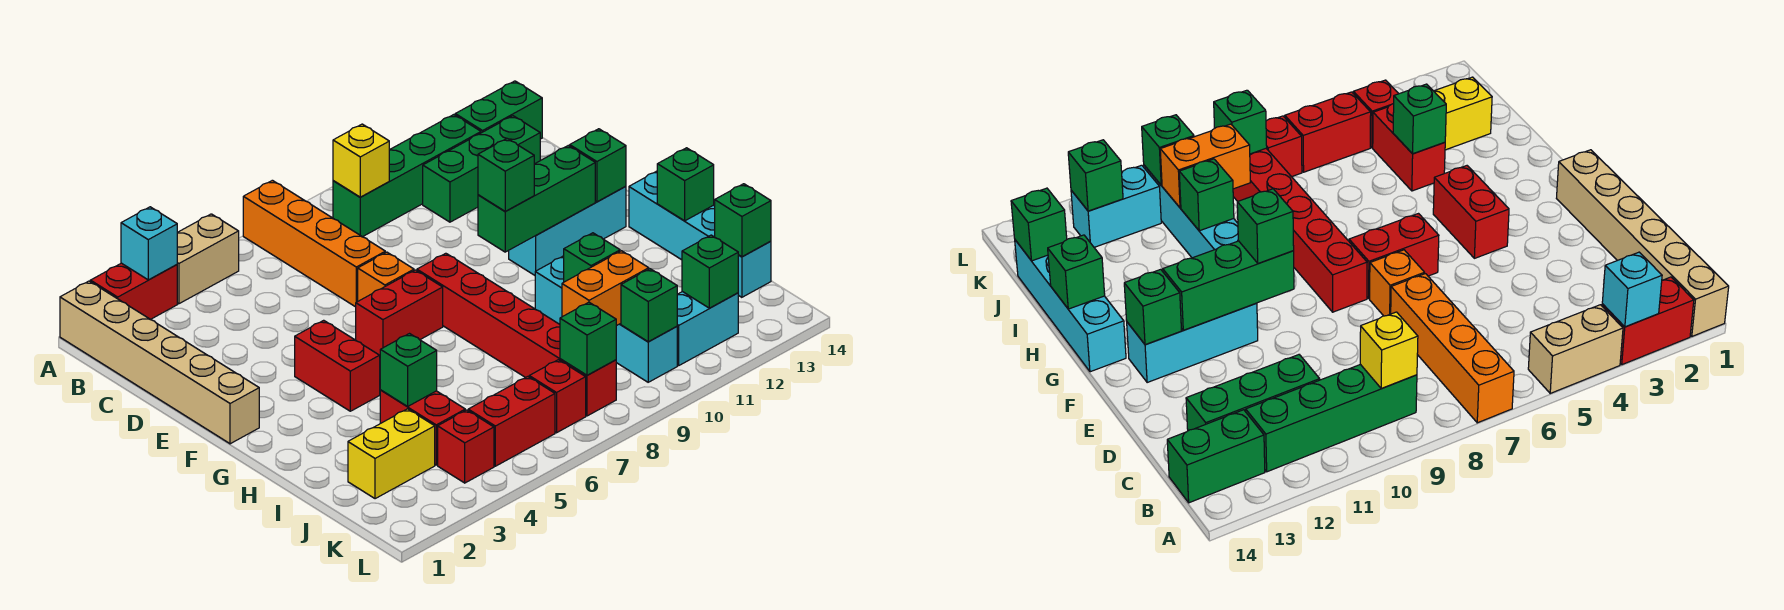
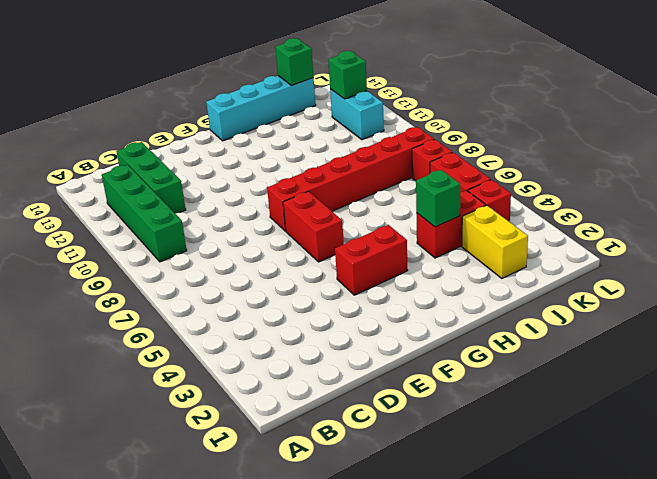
none -> tan brick A1:F1 level 1
none -> red brick A2:A3 level 1
none -> tan brick A4:A5 level 1
none -> orange brick A7:D7 level 1

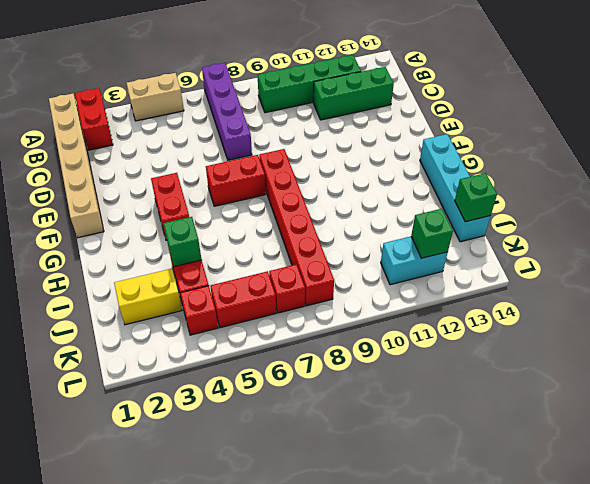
red brick A2:B2 level 1 -> red brick A2:A3 level 1
purple brick A7:D7 level 1 -> orange brick A7:D7 level 1
none -> green brick B13:B14 level 1
none -> orange brick E7 level 1
none -> cyan brick F11:F13 level 1
none -> cyan brick H10:K10 level 1

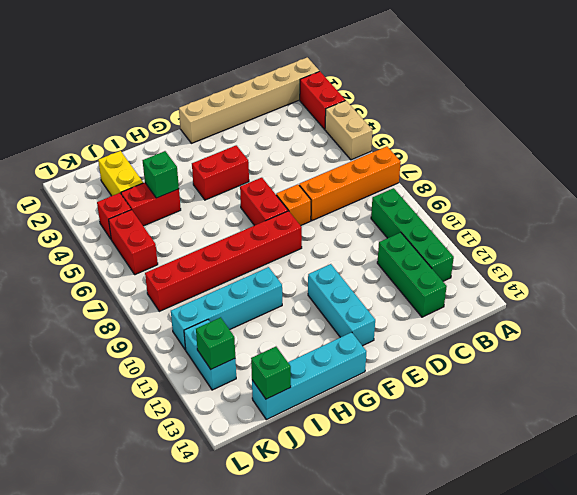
none -> green brick B13:B14 level 1
none -> red brick K7 level 1
none -> cyan brick A3 level 2
none -> yellow brick B9 level 2

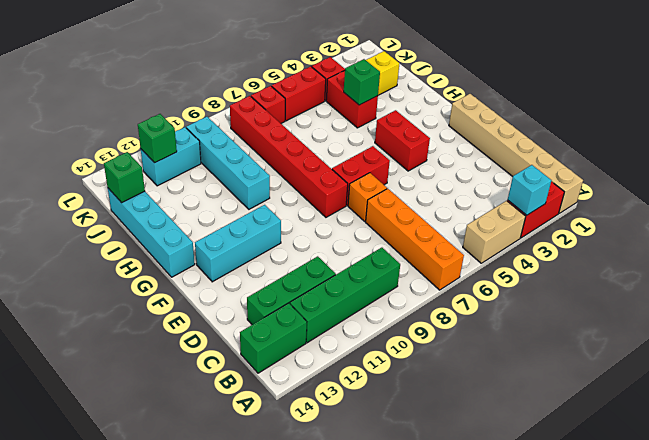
none -> yellow brick B9 level 2
none -> green brick F10:F12 level 2
none -> green brick F13 level 2
none -> green brick H14 level 2

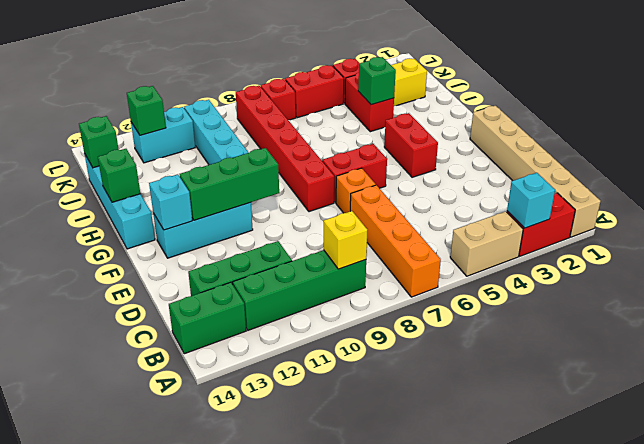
cyan brick F13 level 2 -> green brick F13 level 2
none -> green brick I10 level 2
none -> orange brick J9:J10 level 2
none -> green brick K8 level 2
none -> green brick K10 level 2

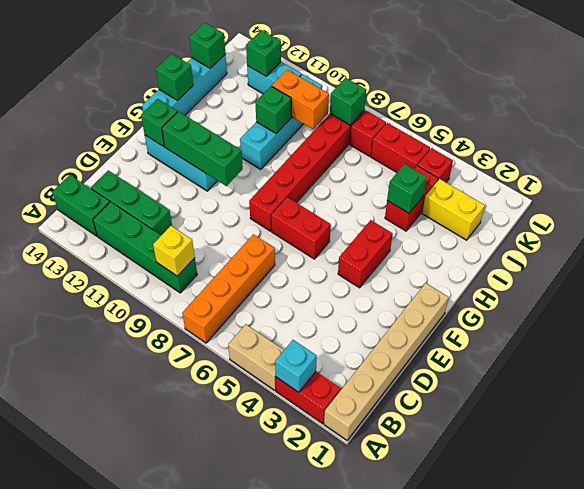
none -> orange brick E7 level 1
none -> green brick K10 level 2
none -> green brick F10 level 3

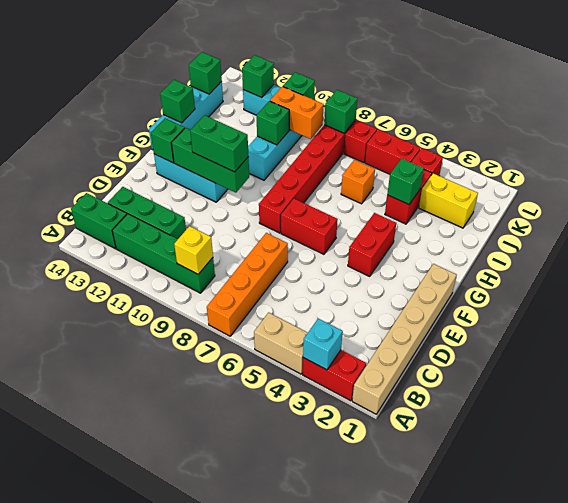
green brick F10:F11 level 3 -> green brick F10 level 3
orange brick I6 level 1 -> orange brick E7 level 1

